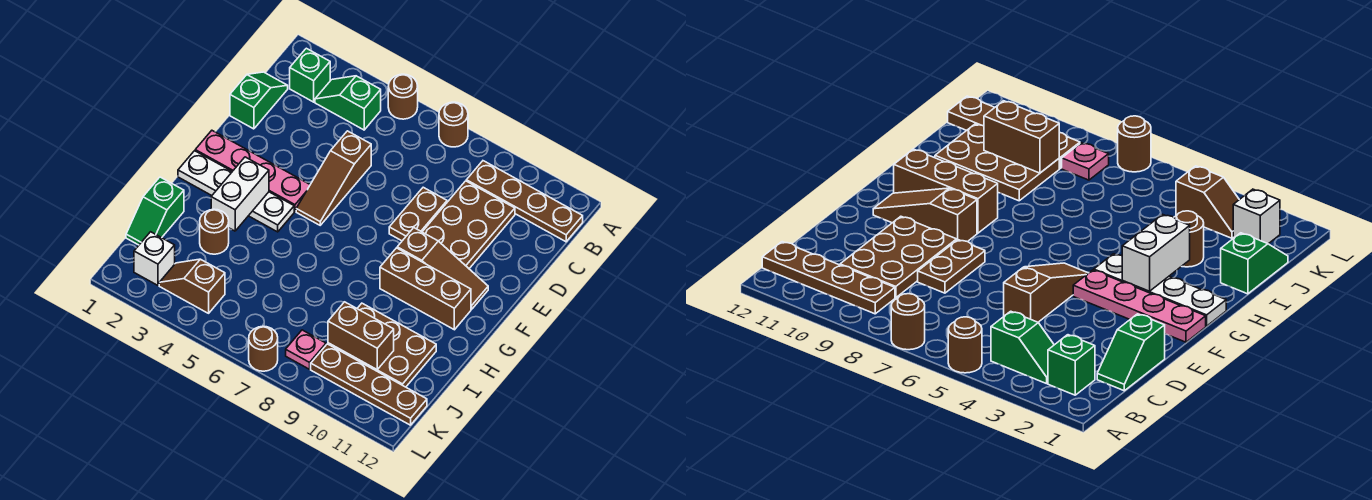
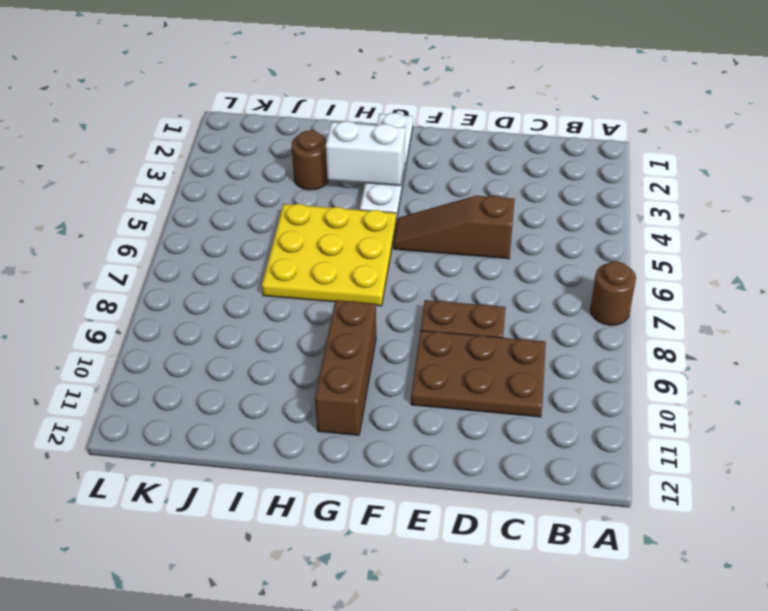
yellow plate G5:I7 level 1 -> none
none -> brown round brick A5 level 1
none -> green brick B2 level 1
none -> green slope B3:B4 level 1 top 4

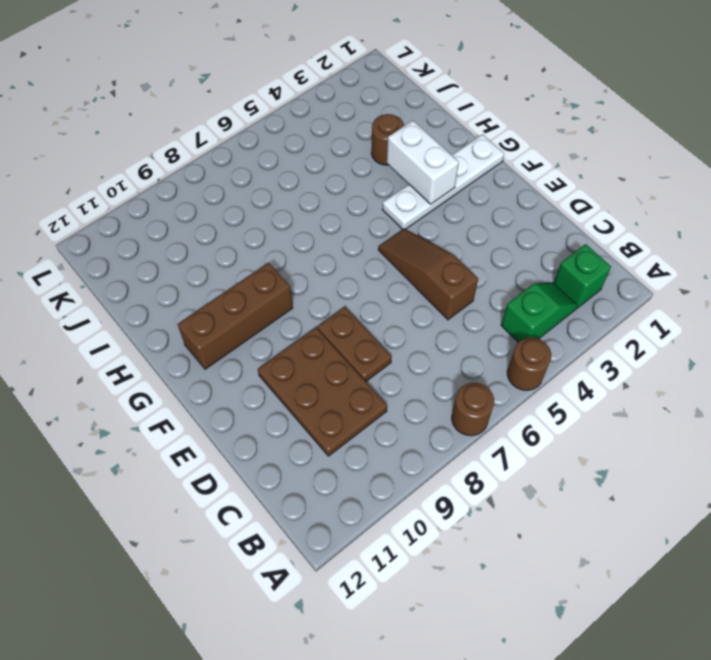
none -> brown plate B9:B12 level 1
none -> green slope C1:D1 level 1 top D
none -> pink plate F1:F4 level 1

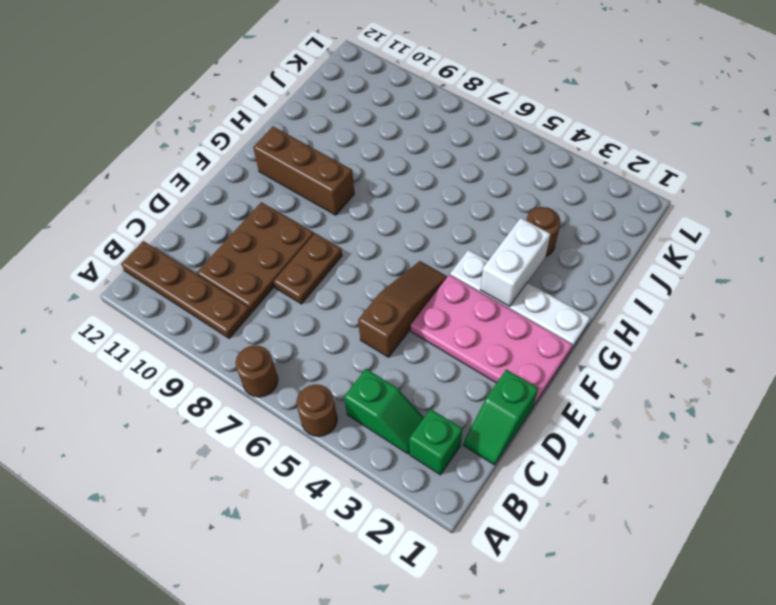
pink plate E1:F4 level 1 -> pink plate F1:F4 level 1
none -> brown slope F9:F11 level 1 top 9
none -> green slope I1:J1 level 1 top I
none -> brown plate I9:J11 level 1

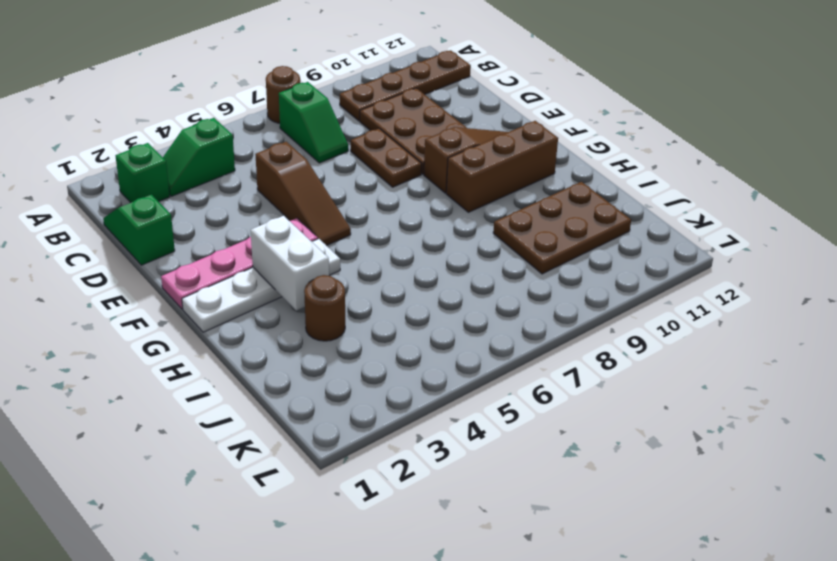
green slope B7:C7 level 1 top B -> green slope I1:J1 level 1 top I
none -> brown round brick A5 level 1
none -> white brick K2 level 1
none -> brown slope K3:K4 level 1 top 4

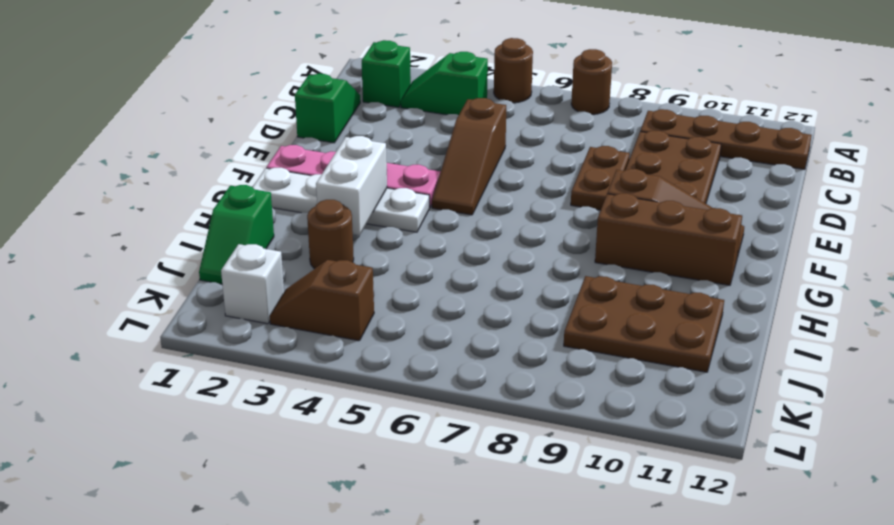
none -> pink plate K8 level 1
none -> brown plate K9:K12 level 1
none -> brown round brick L7 level 1

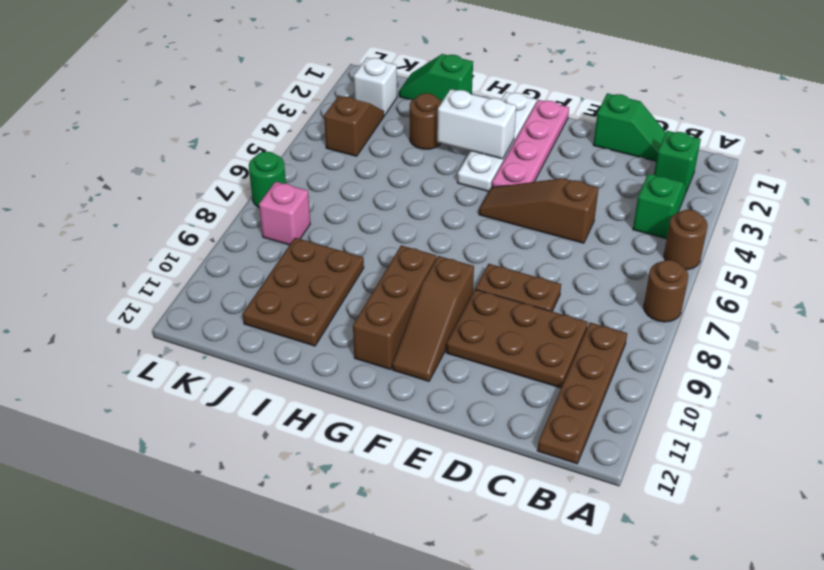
pink brick K8 level 1 -> pink plate K8 level 1
green round brick L7 level 1 -> brown round brick L7 level 1
none -> brown plate K9:K12 level 1
none -> brown brick J9:J10 level 2

